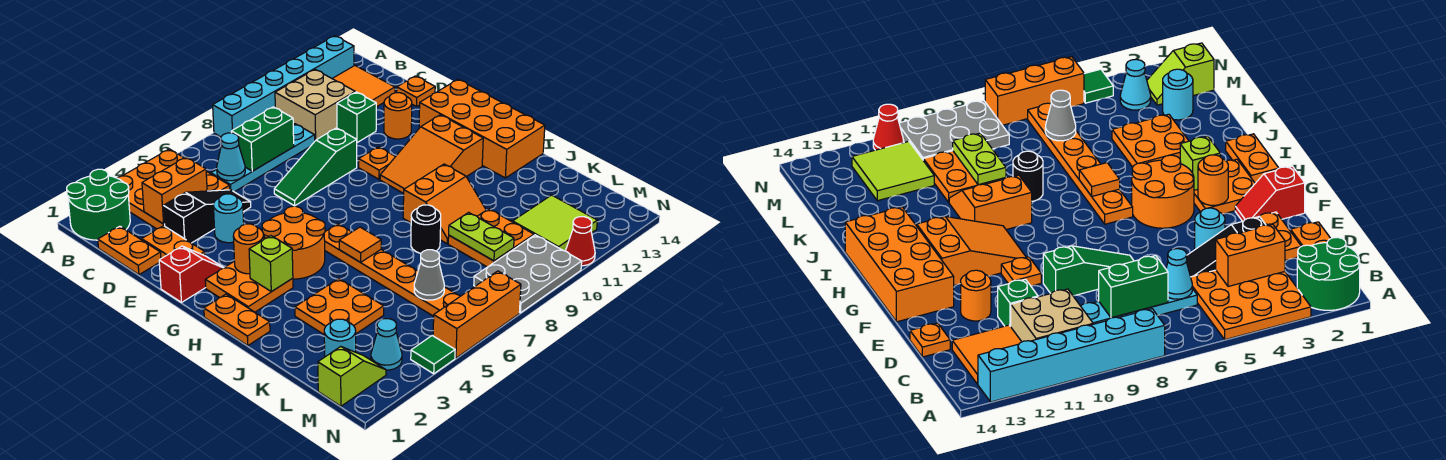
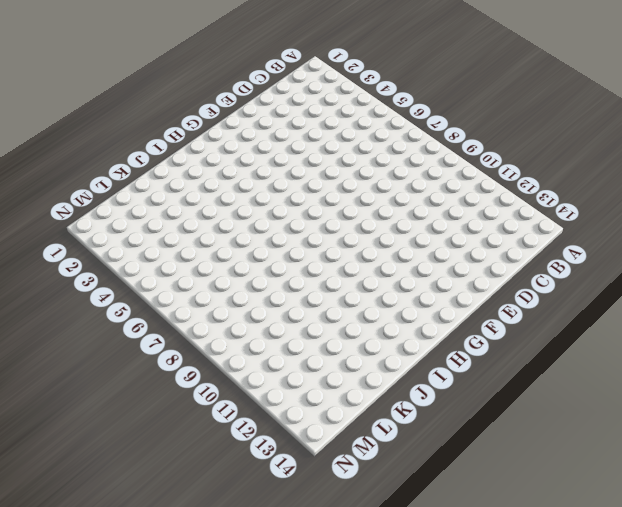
none -> green round brick A1:B2 level 1
none -> orange plate A3:C5 level 1
none -> cyan brick A8:A13 level 1
none -> tan brick B10:C11 level 1

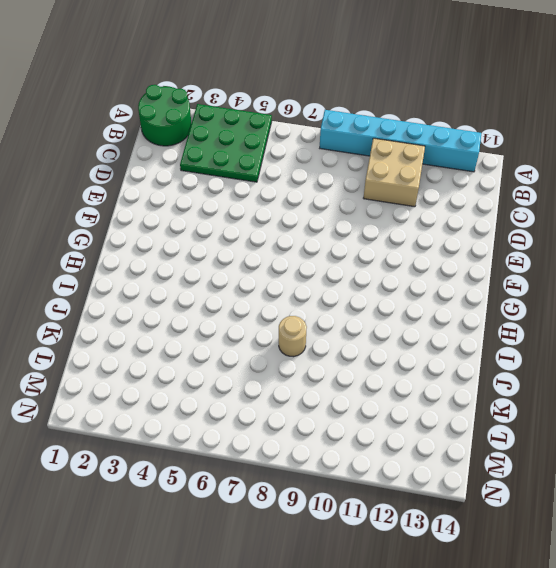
green plate A3:C5 level 1 -> orange plate A3:C5 level 1
tan round brick J8 level 1 -> black round brick J8 level 1
none -> orange tile B12:C13 level 1
none -> orange plate C1:D1 level 1
none -> cyan plate C6:C9 level 1
none -> orange plate D2:E2 level 1

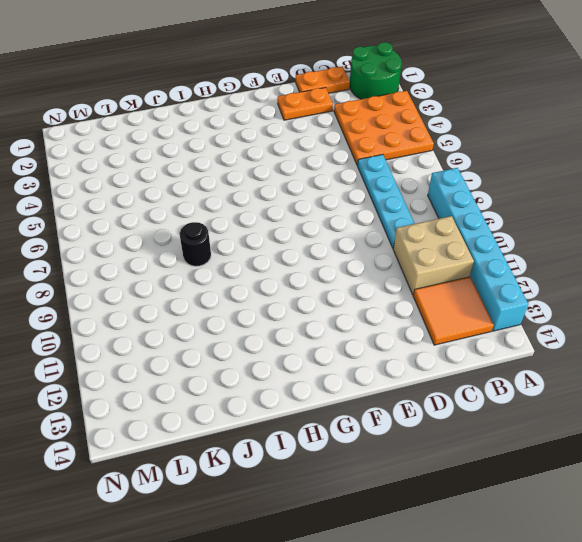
none -> black slope D3:D5 level 1 top 3
none -> green brick D11 level 1
none -> orange plate D14 level 1
none -> cyan round brick E4 level 1

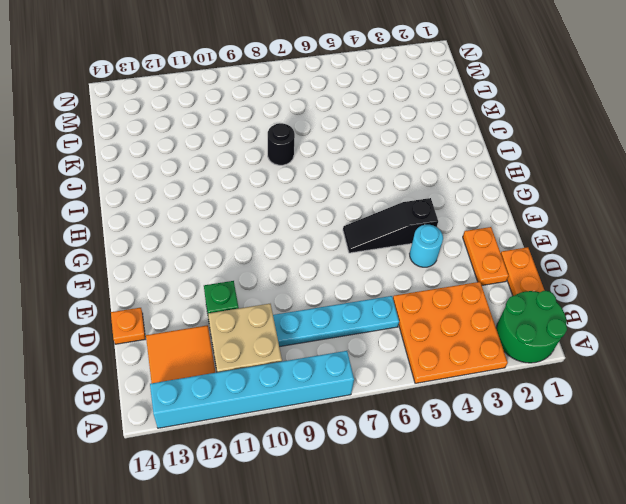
black slope F4:F6 level 1 top 4 -> black slope D3:D5 level 1 top 3
none -> green slope E7:E9 level 1 top 9
none -> orange round brick E12 level 1
none -> red slope F1:F2 level 1 top 1
none -> orange plate F10 level 1

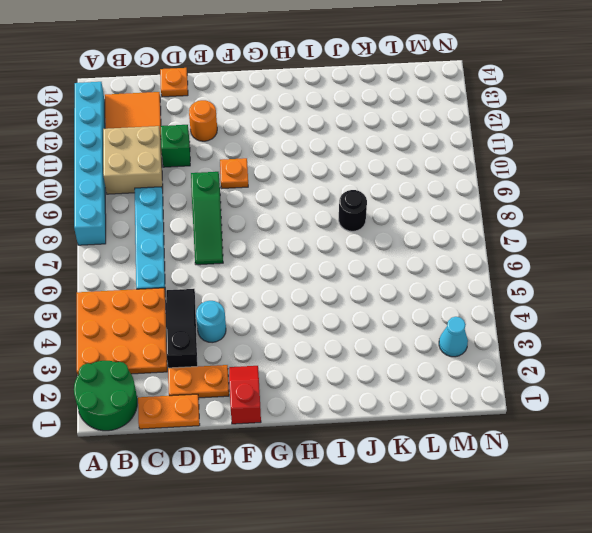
none -> orange brick F13:I14 level 1
none -> orange plate G2:H3 level 1
none -> orange round brick G4:H5 level 1
none -> orange slope G10:H12 level 1 top 12

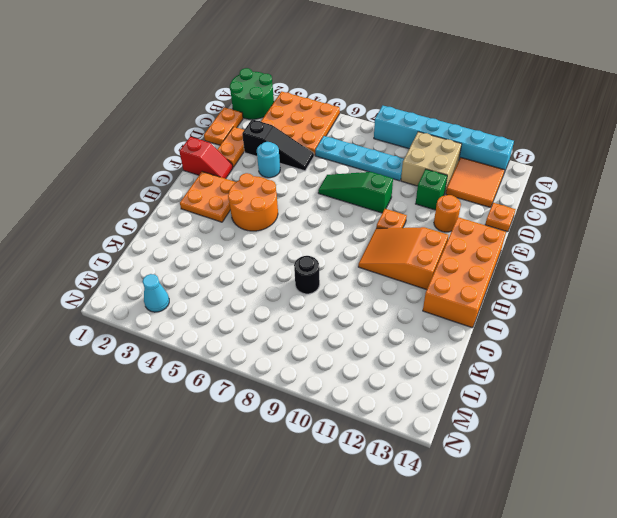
none -> orange plate H1:I1 level 1
none -> orange plate H6:M6 level 1
none -> orange slope I9:J10 level 1 top I
none -> orange plate J3:K4 level 1

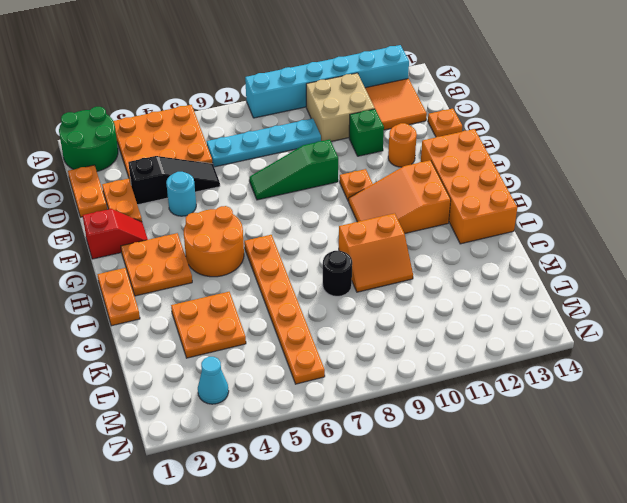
none -> orange plate K9:L10 level 1
none -> cyan round brick L2 level 1
none -> lime tile L11:M12 level 1
none -> lime slope M1:M2 level 1 top 1

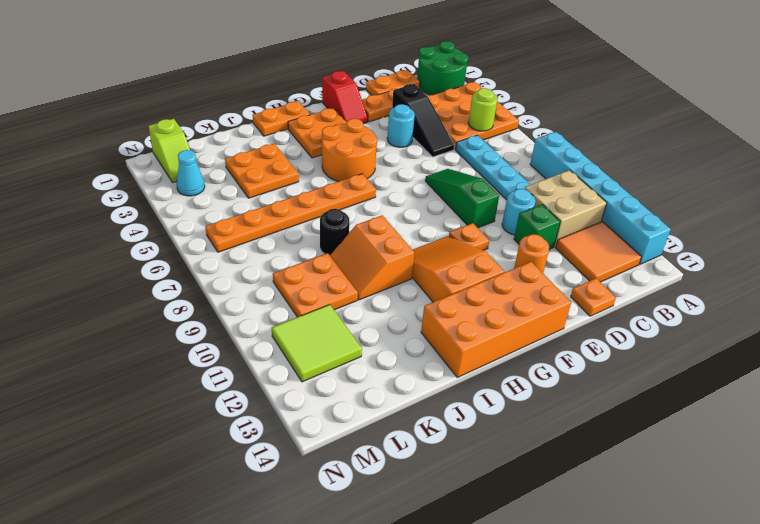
lime round brick B5 level 2 -> none
cyan round brick D10 level 1 -> cyan round brick L2 level 1
none -> grey plate M8:N10 level 1
none -> green tile N4 level 1
none -> orange brick N5:N7 level 1
none -> red cone N11 level 1

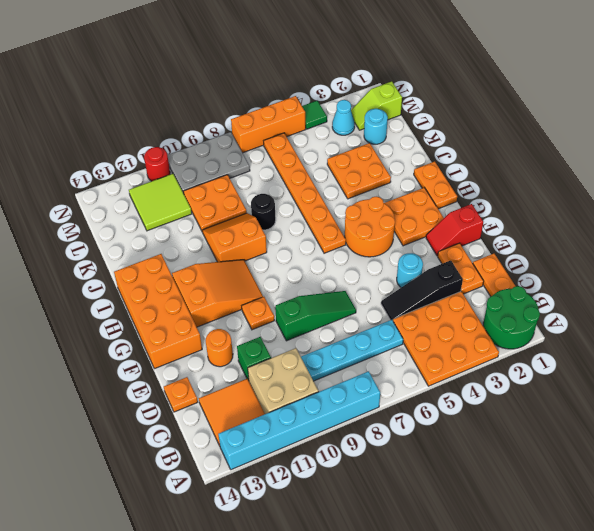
red round brick N11 level 1 -> red cone N11 level 1
none -> orange brick C3:C4 level 2
none -> cyan cone C6 level 2
none -> green brick C7:C8 level 2
none -> orange round brick G3 level 2

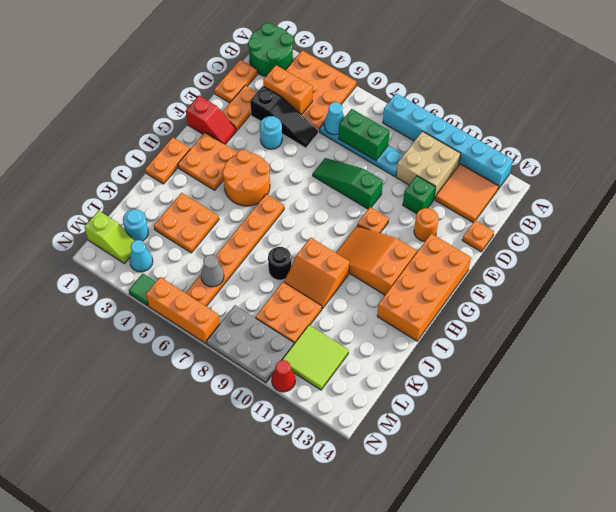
none -> orange round brick G3 level 2
none -> lime brick H3 level 2
none -> orange tile I6 level 2
none -> lime plate K9:L9 level 2

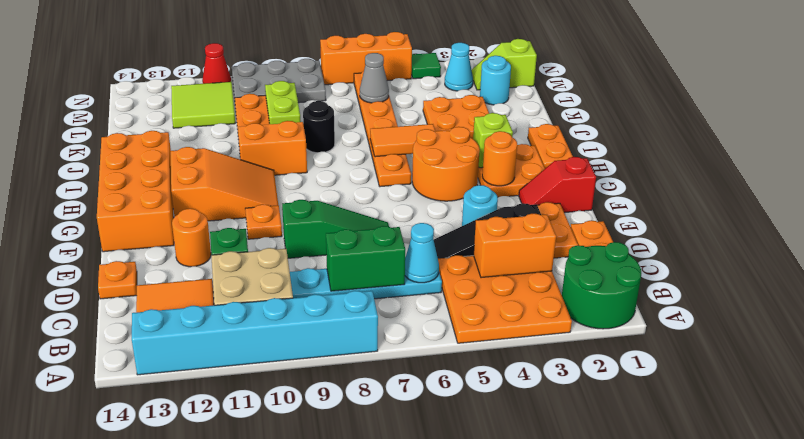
orange tile I5:I6 level 2 -> orange tile I6 level 2

